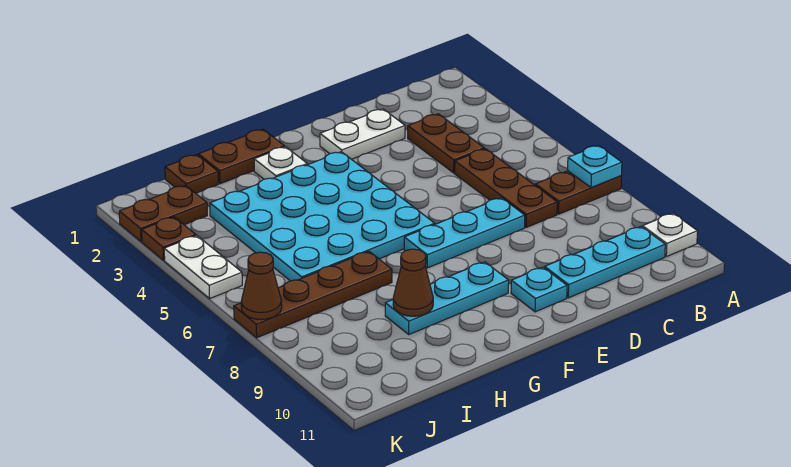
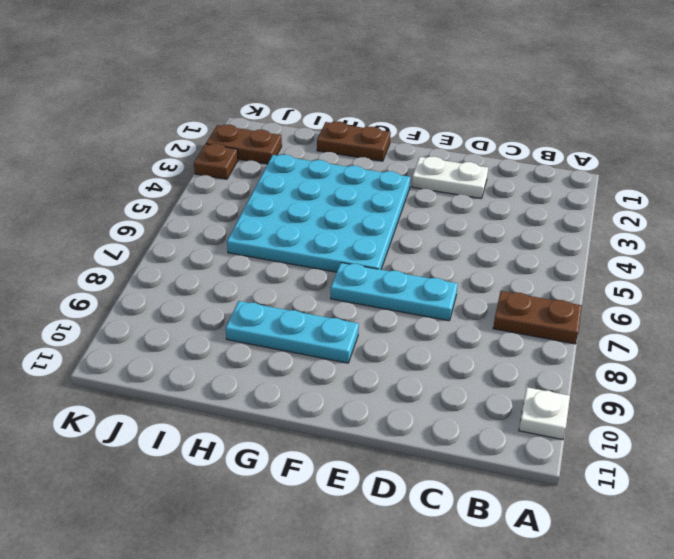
none -> cyan plate B10:D10 level 1
none -> brown plate C3:C4 level 1
none -> brown plate C5:C7 level 1

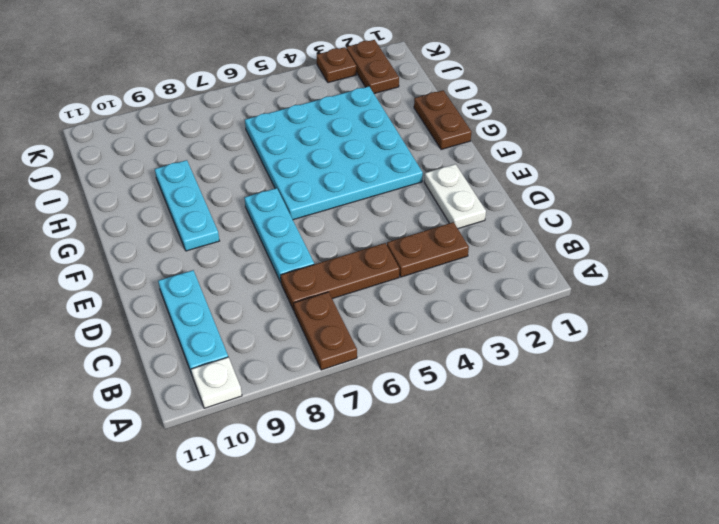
none -> cyan plate E10 level 1
none -> white plate G2 level 1
none -> brown plate H7:K7 level 1

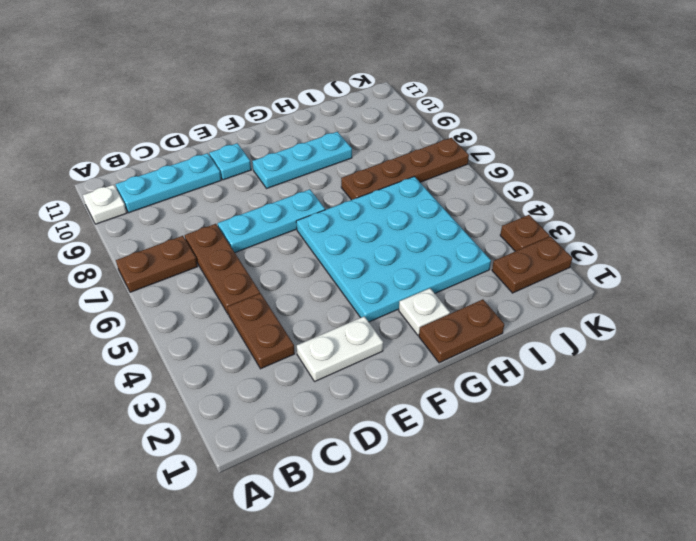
none -> brown plate I1 level 1
none -> white plate K4:K5 level 1
none -> cyan plate A7 level 2

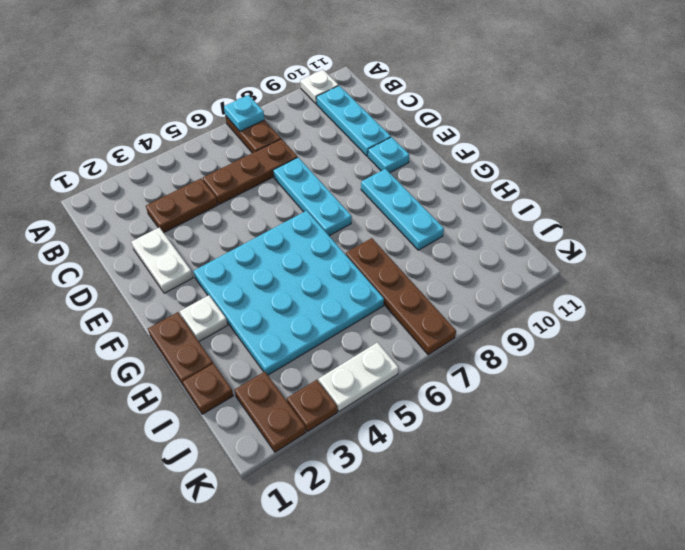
none -> brown cone H9 level 2
none -> brown cone K7 level 2

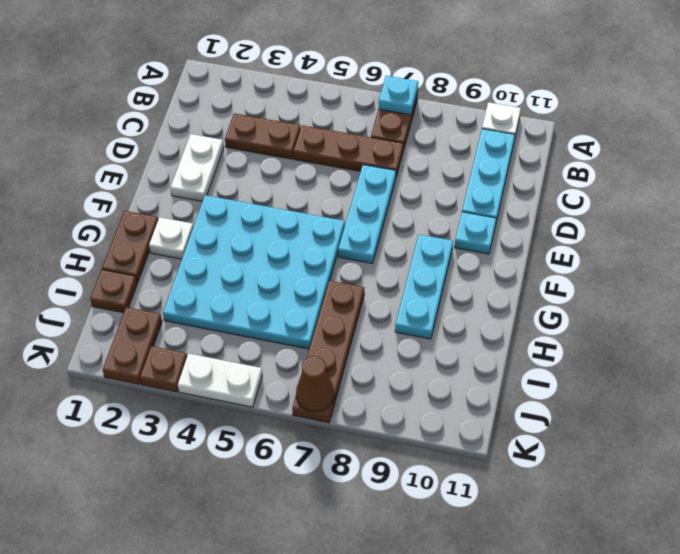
none -> brown cone H9 level 2

